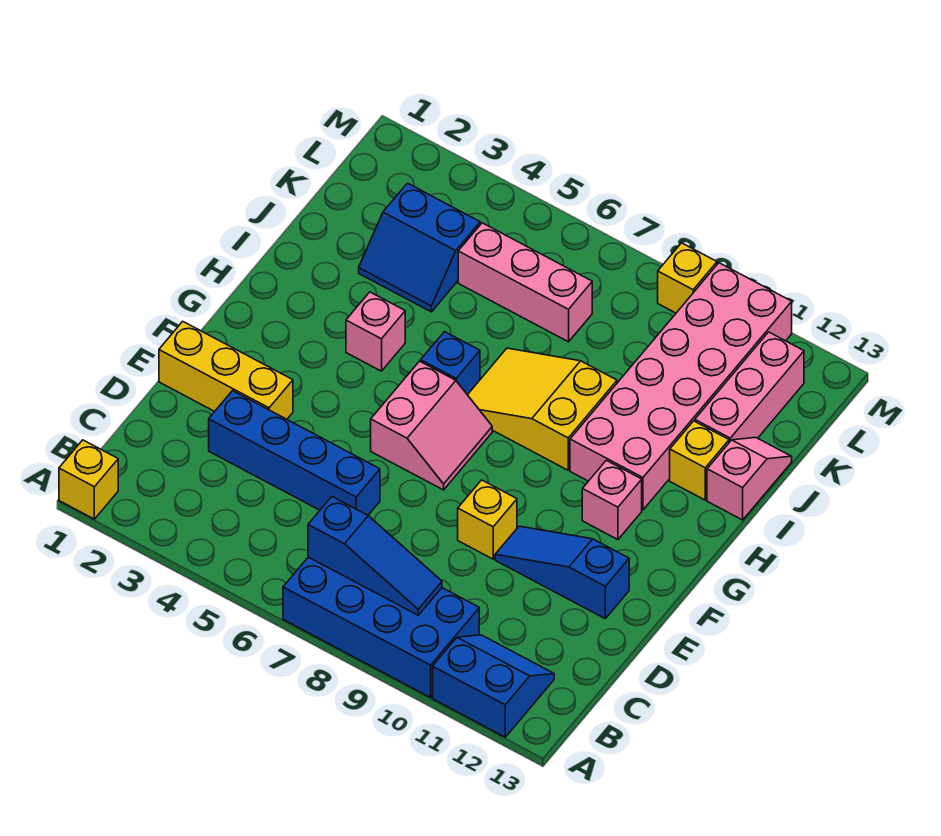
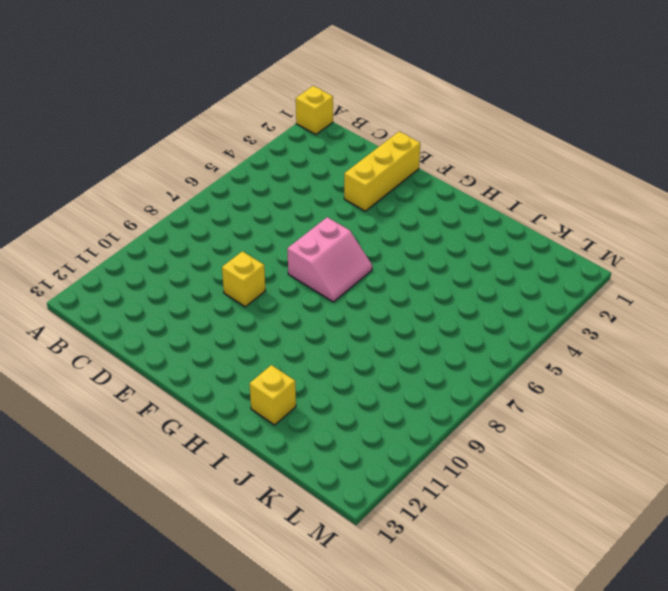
pink slope F6:G7 level 1 top F -> pink slope F6:G7 level 1 top 6
none -> blue brick A7:B10 level 1
none -> blue slope A11:B12 level 1 top A
none -> blue brick D3:D6 level 1

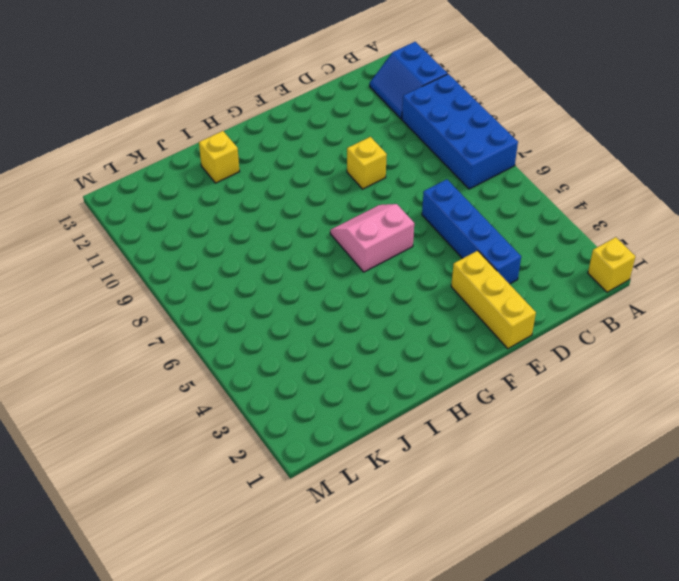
none -> blue slope E10:E12 level 1 top 12
none -> pink brick G11 level 1
none -> pink brick H4 level 1

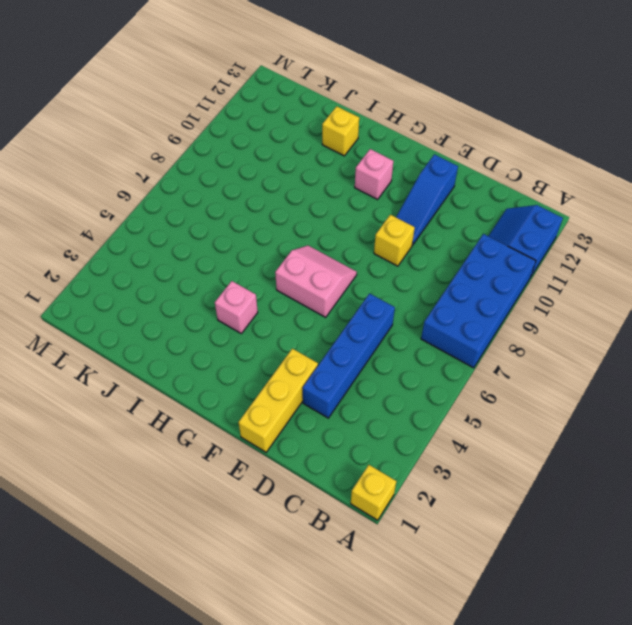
none -> blue brick H6 level 1
none -> yellow slope H7:I9 level 1 top 9
none -> pink brick H10:M11 level 1

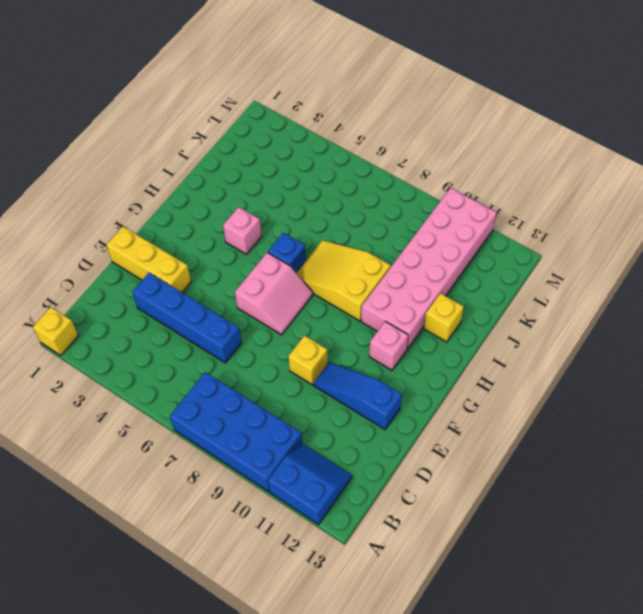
none -> pink slope I13:J13 level 1 top I
none -> blue slope J3:K4 level 1 top K
none -> pink brick J12:L12 level 1

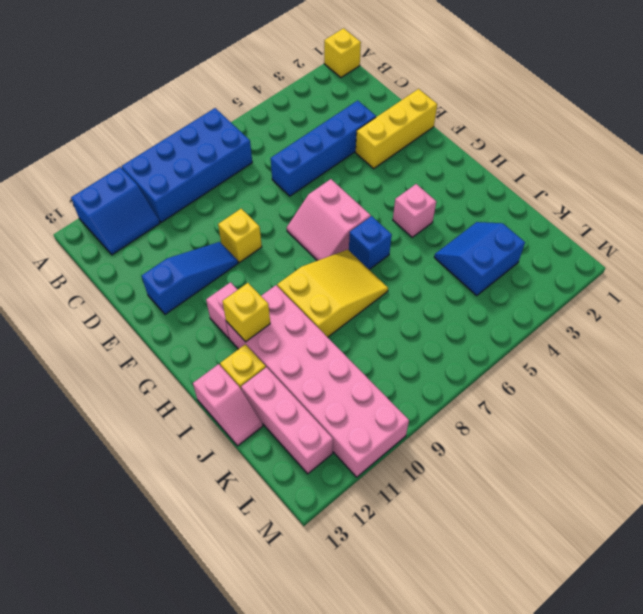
yellow brick H11 level 2 -> yellow brick M9 level 1
none -> pink brick K5:K7 level 1
none -> blue slope B7:B9 level 2 top 7

